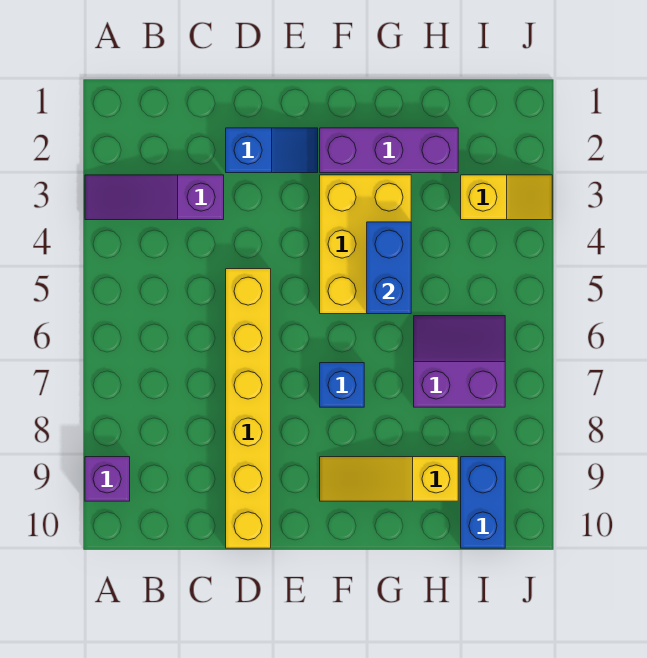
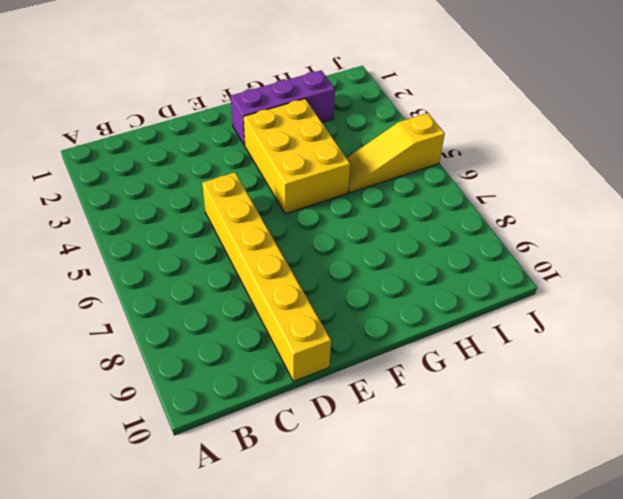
yellow slope H5:J5 level 1 top J -> yellow slope F9:H9 level 1 top H
none -> purple slope A3:C3 level 1 top C
none -> purple brick A9 level 1
none -> blue slope D2:E2 level 1 top D

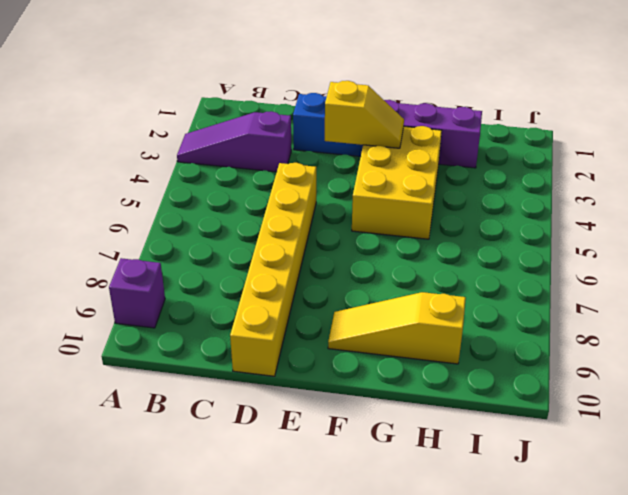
yellow slope E3:F3 level 2 top E -> yellow slope I3:J3 level 1 top I
none -> blue brick F7 level 1
none -> purple slope H6:I7 level 1 top 7
none -> blue brick I9:I10 level 1

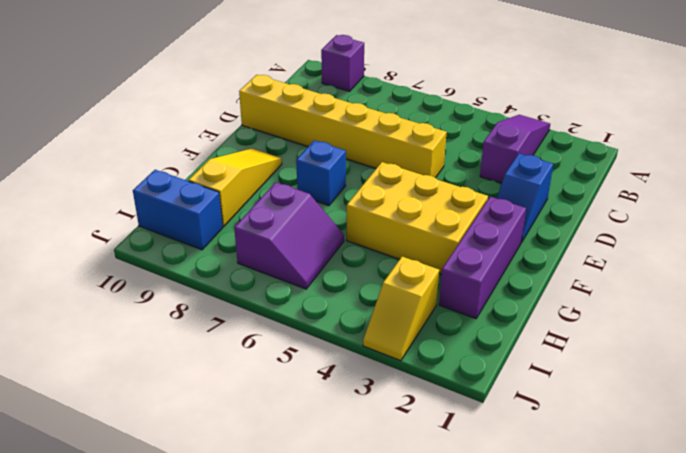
none -> blue brick G4:G5 level 2

